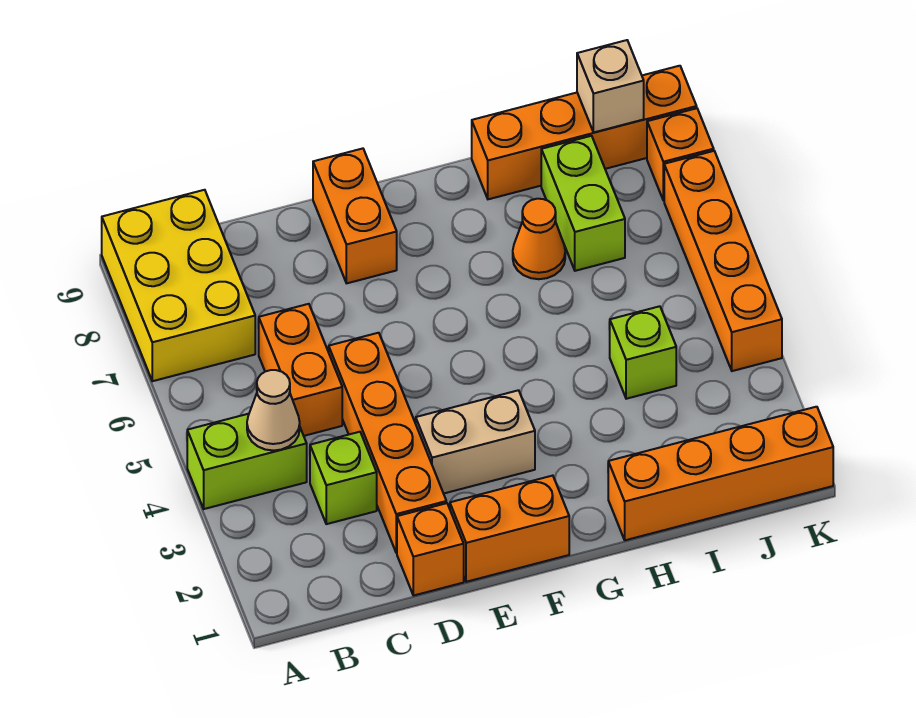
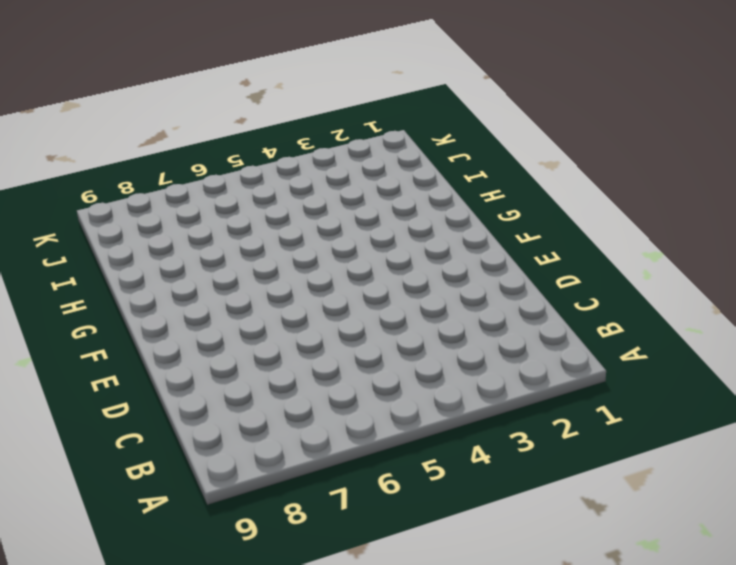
none -> lime brick A4:B4 level 1
none -> yellow brick A7:B9 level 1
none -> lime brick C3 level 1

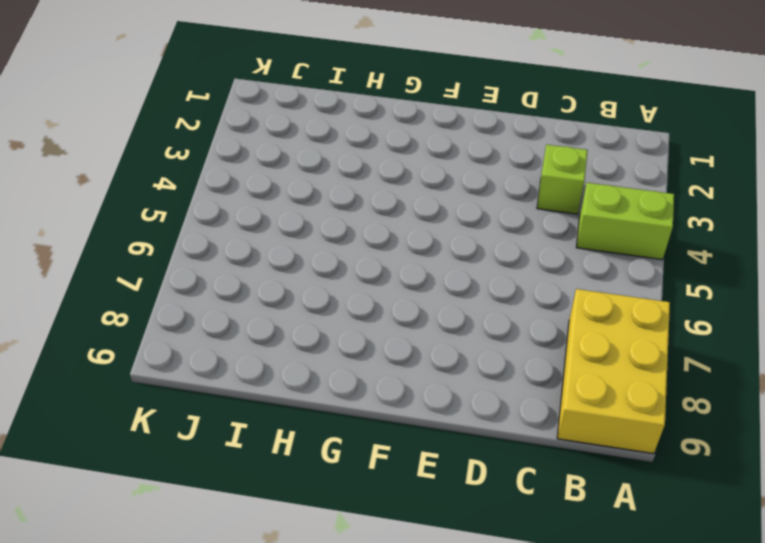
none -> orange brick C5:C6 level 1
none -> orange brick D1 level 1
none -> orange brick D2:D5 level 1

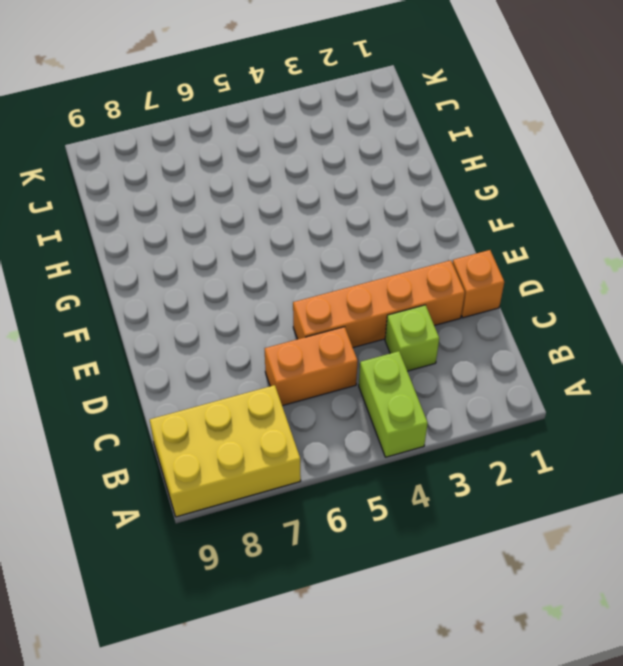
none -> orange brick E1:F1 level 1
none -> tan brick E3:F3 level 1
none -> orange brick E8:E9 level 1

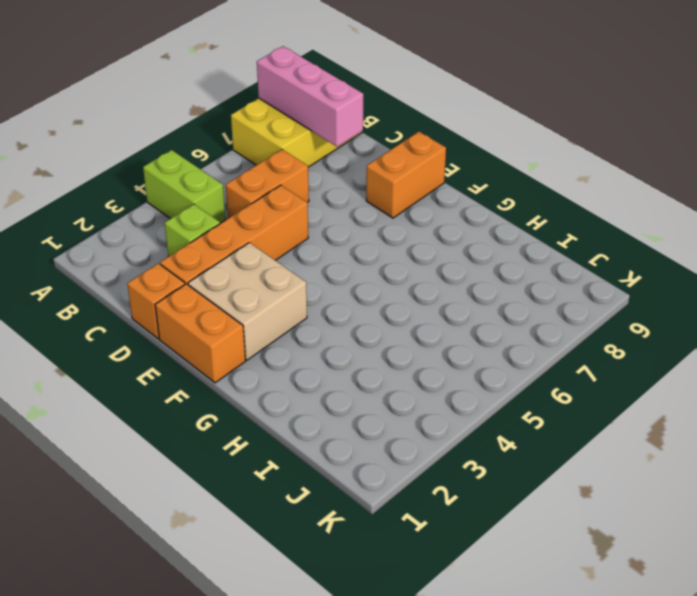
pink brick A8:C8 level 2 -> none
tan brick E2:F3 level 1 -> tan brick E3:F3 level 1
none -> orange brick H1:K1 level 1
none -> orange cone H7 level 1
none -> orange brick H9:K9 level 1

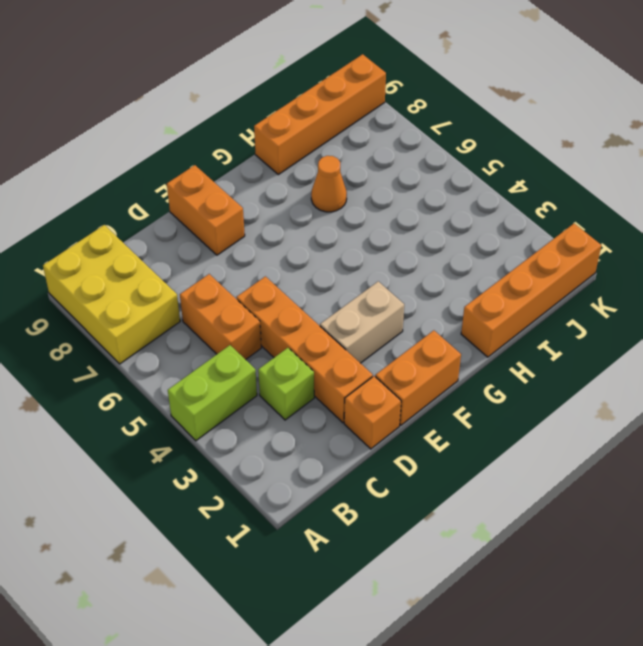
none -> lime brick I4 level 1
none -> lime brick I7:I8 level 1
none -> orange brick K4:K7 level 1

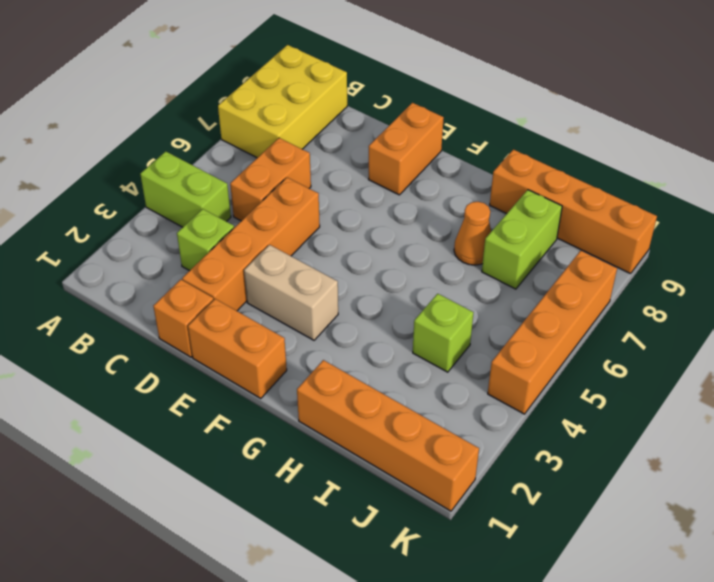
none -> orange brick K8 level 1
none -> tan cone B4 level 2
none -> tan brick J9 level 2

